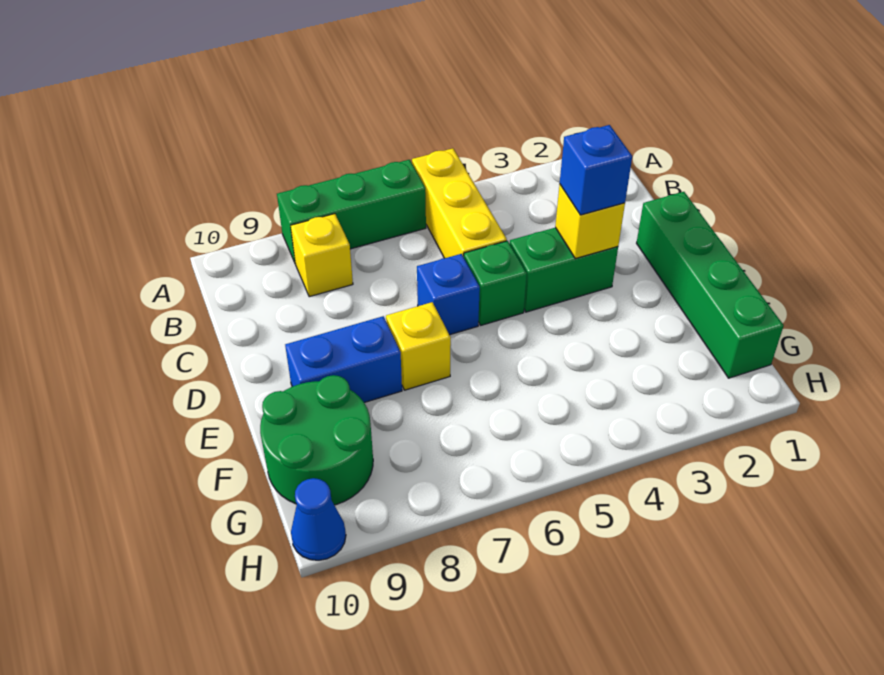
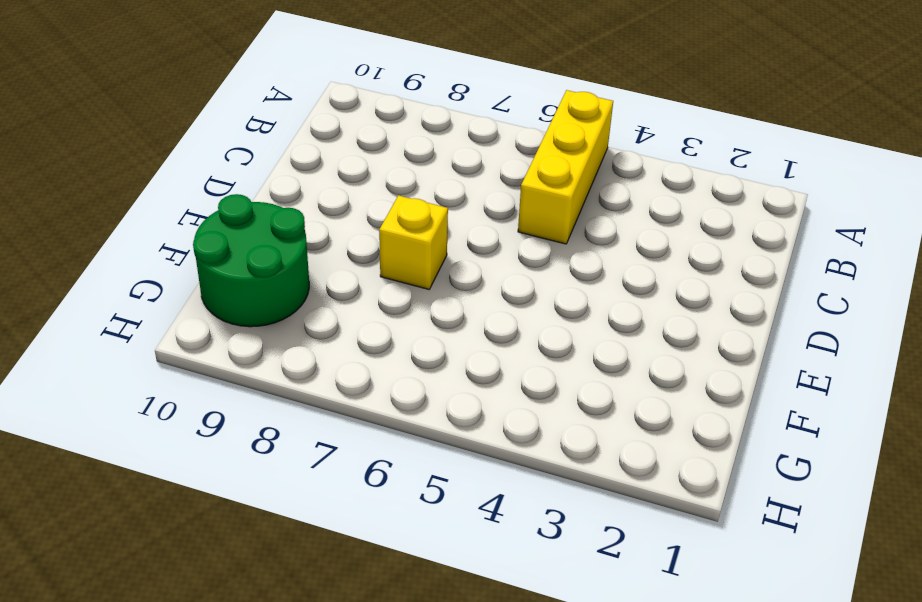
none -> green brick A6:A8 level 1
none -> yellow brick B8 level 1
none -> green brick D1:G1 level 1

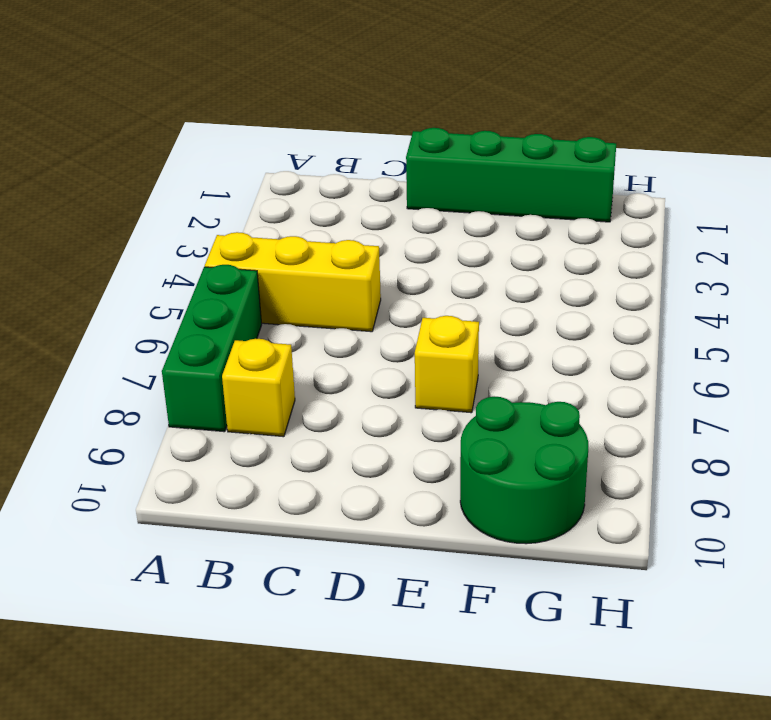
none -> green brick D3:D4 level 1
none -> green brick D5 level 1
none -> blue brick D6 level 1

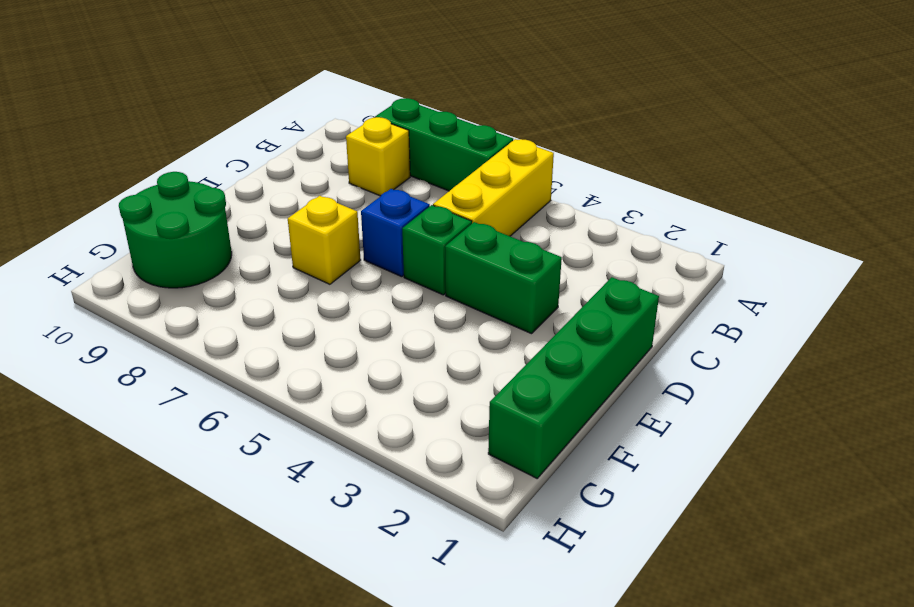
none -> blue brick E8:E9 level 1
none -> blue cone H10 level 1
none -> yellow brick D3 level 2

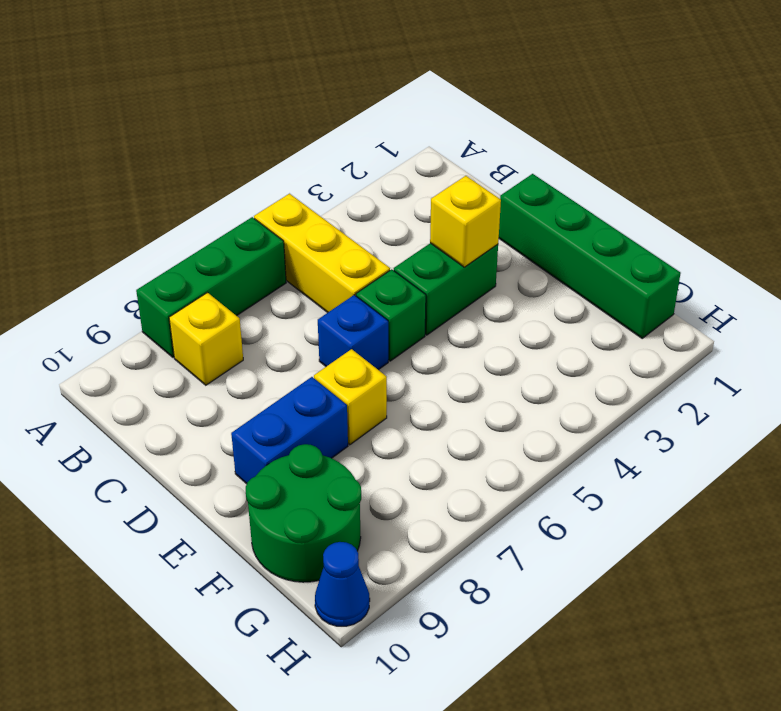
none -> blue brick D3 level 3

